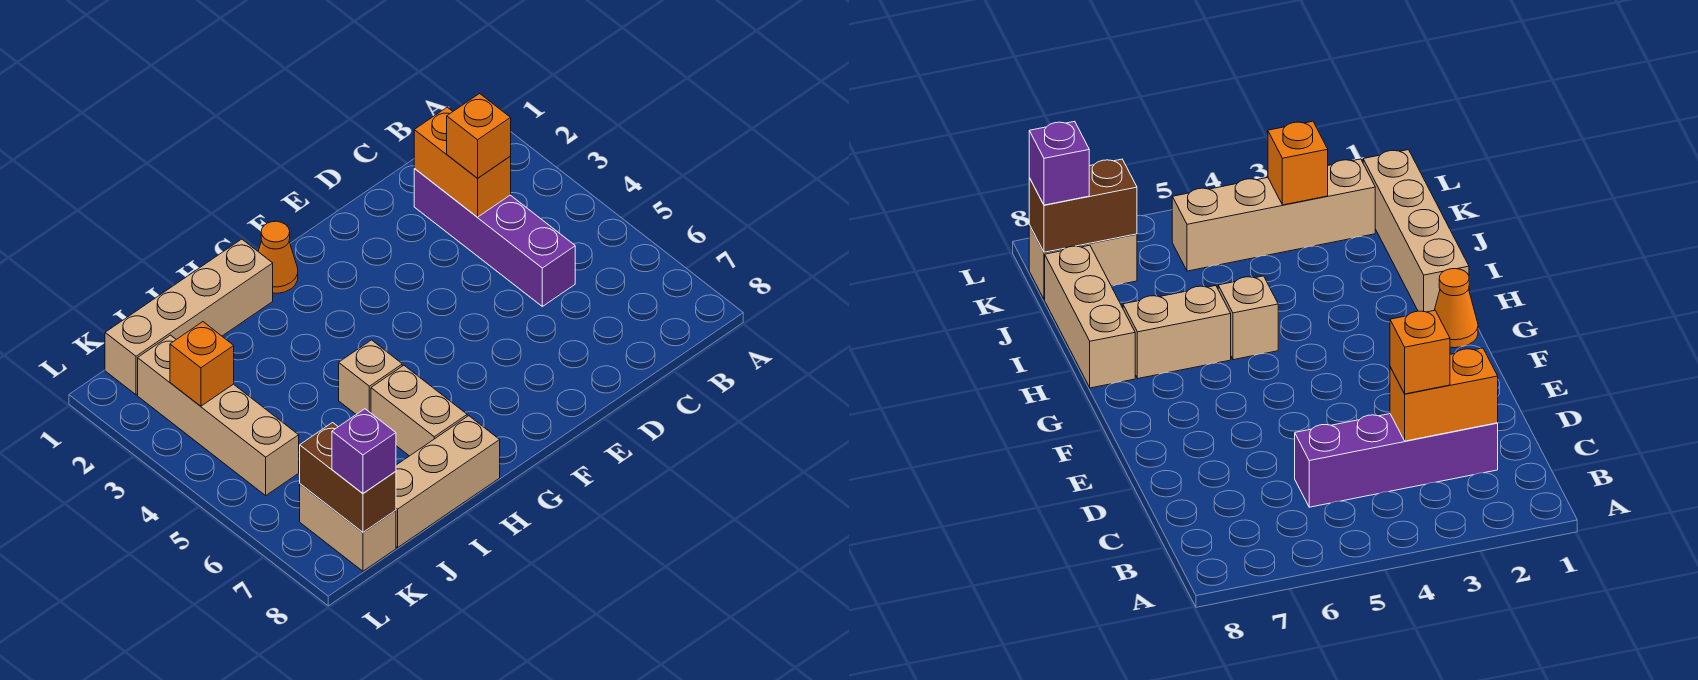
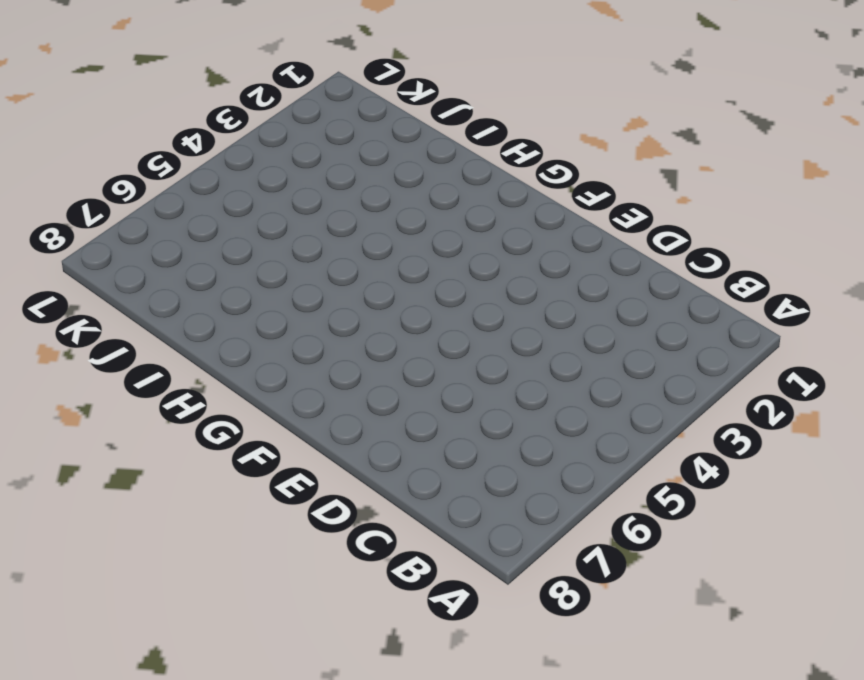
none -> purple brick C2:C5 level 1
none -> orange cone G1 level 1
none -> tan brick H1:K1 level 1

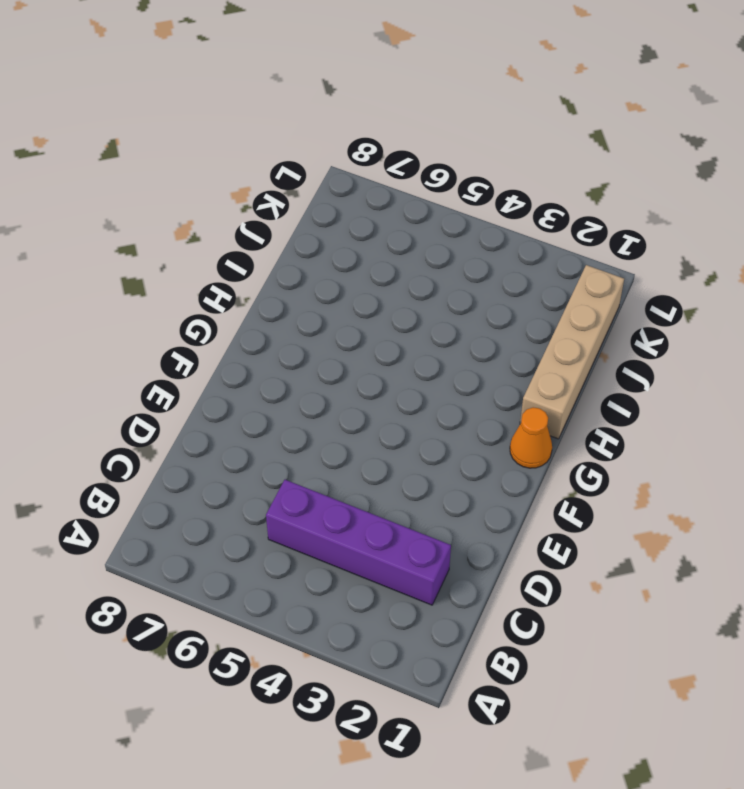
none -> tan brick H5 level 1
none -> tan brick H6:H7 level 1
none -> tan brick H8:J8 level 1

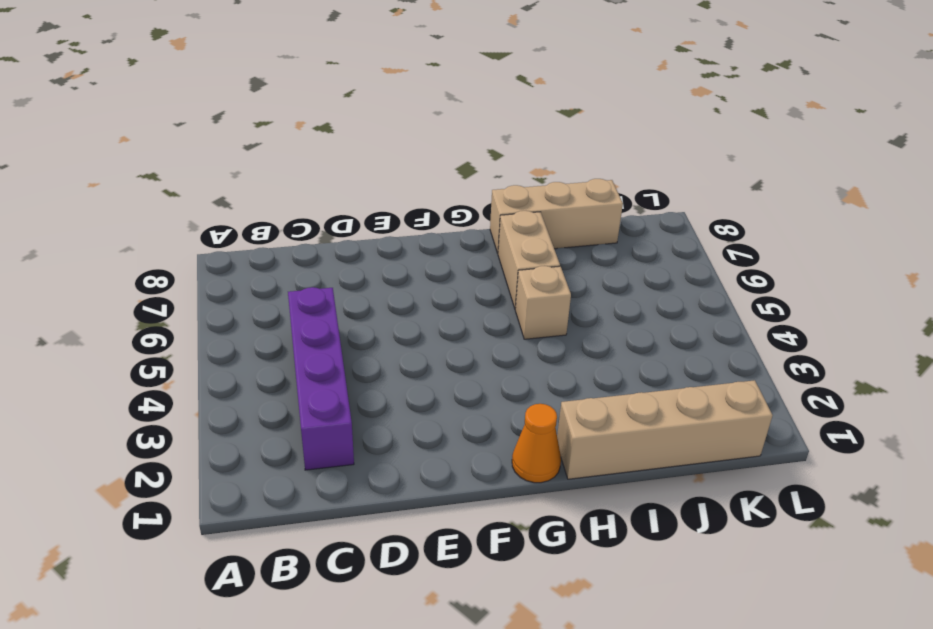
none -> tan brick K2:K5 level 1
none -> tan brick K7:K8 level 1
none -> orange brick C2:C3 level 2

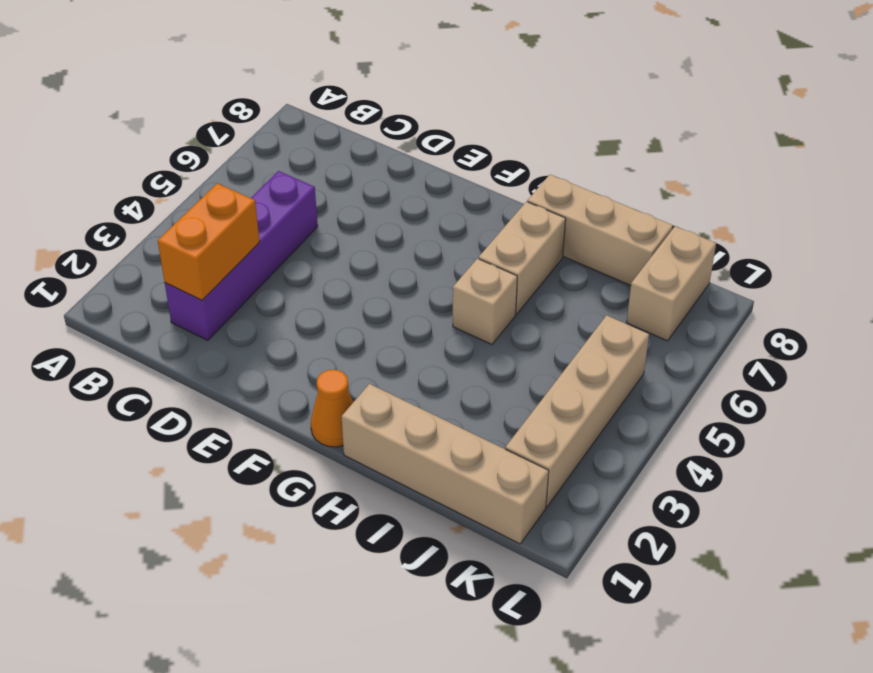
none -> orange brick K3 level 2
none -> brown brick K7:K8 level 2
none -> orange brick C3 level 3

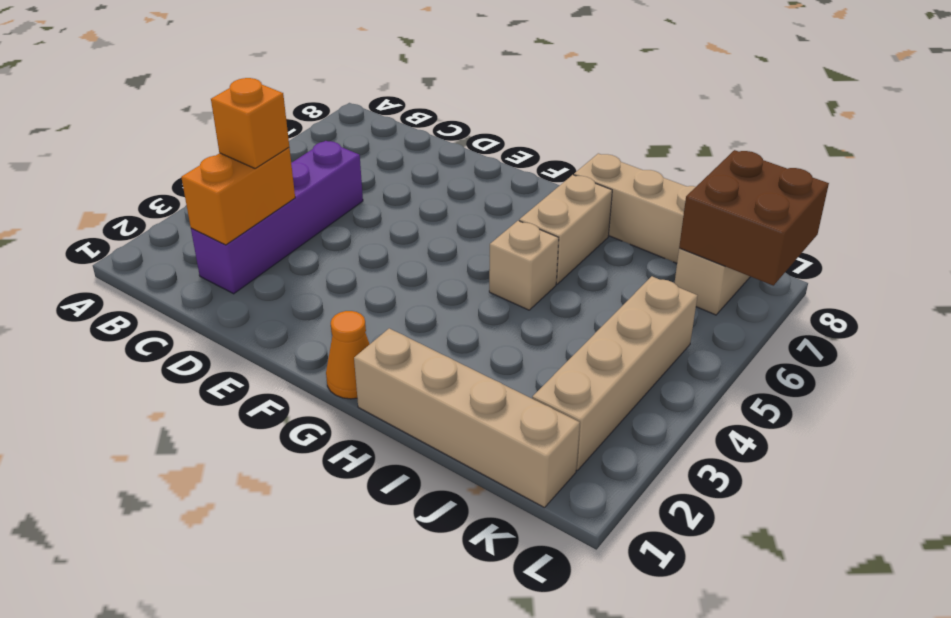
brown brick K7:L8 level 2 -> brown brick K7:K8 level 2
none -> orange brick K3 level 2
none -> purple brick K8 level 3

